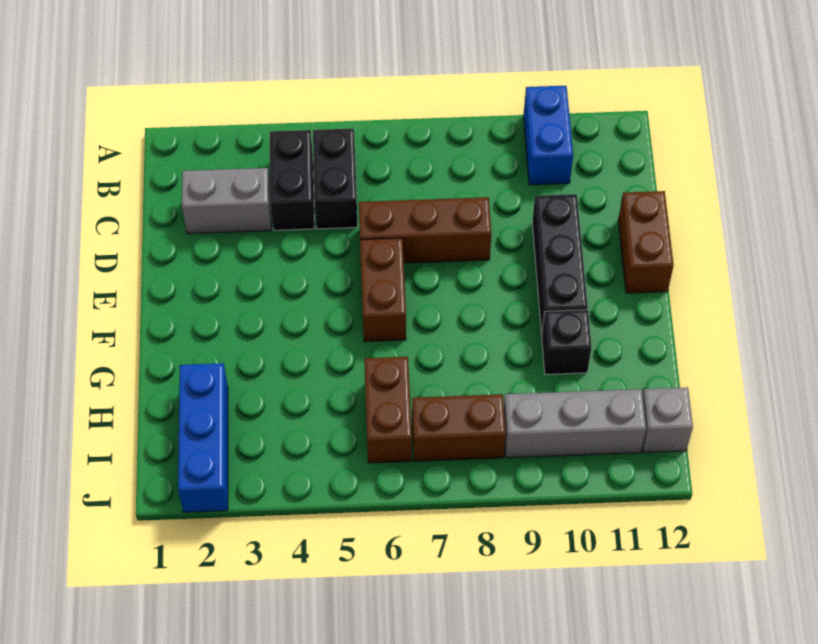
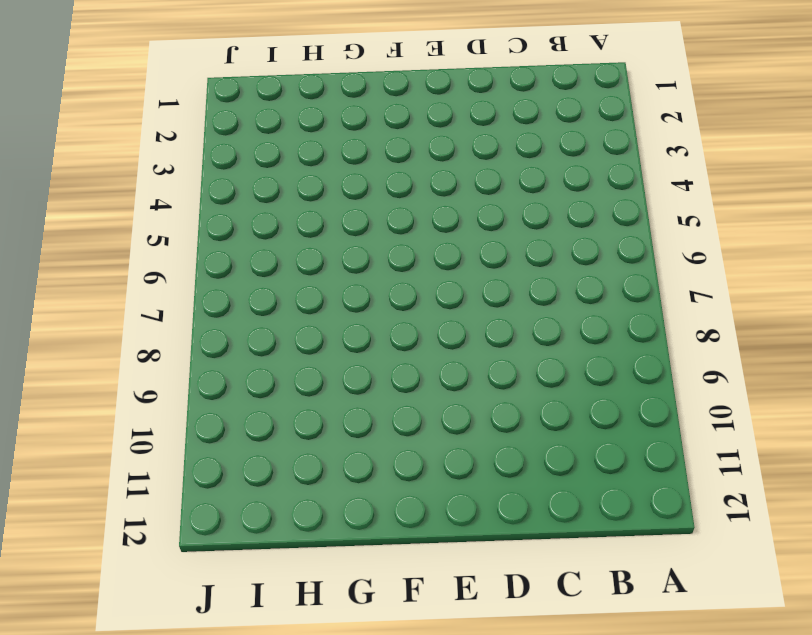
none -> blue brick A10:B10 level 1
none -> black brick B4:C4 level 1
none -> black brick B5:C5 level 1

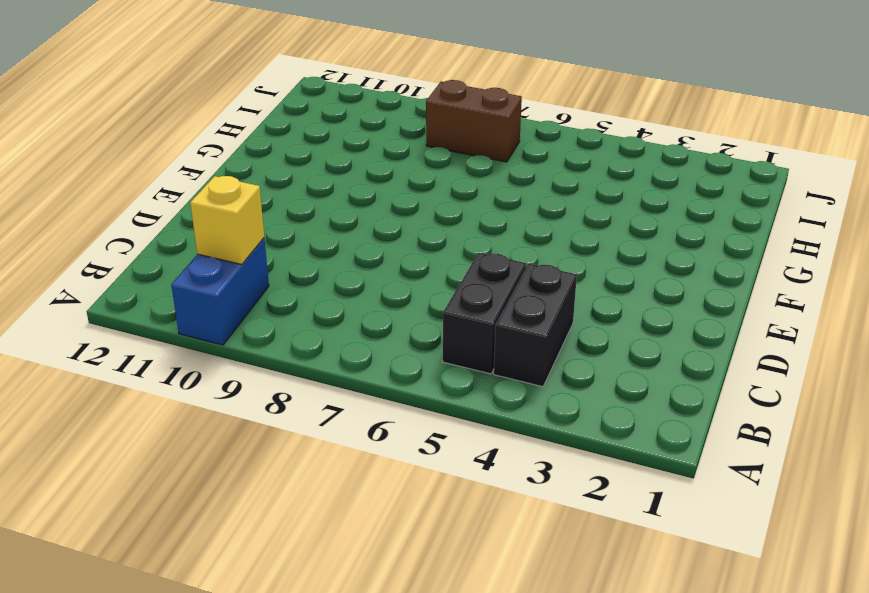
yellow brick B10 level 2 -> none
none -> grey brick C2:C3 level 1
none -> brown brick D6:D8 level 1
none -> black brick D10:F10 level 1

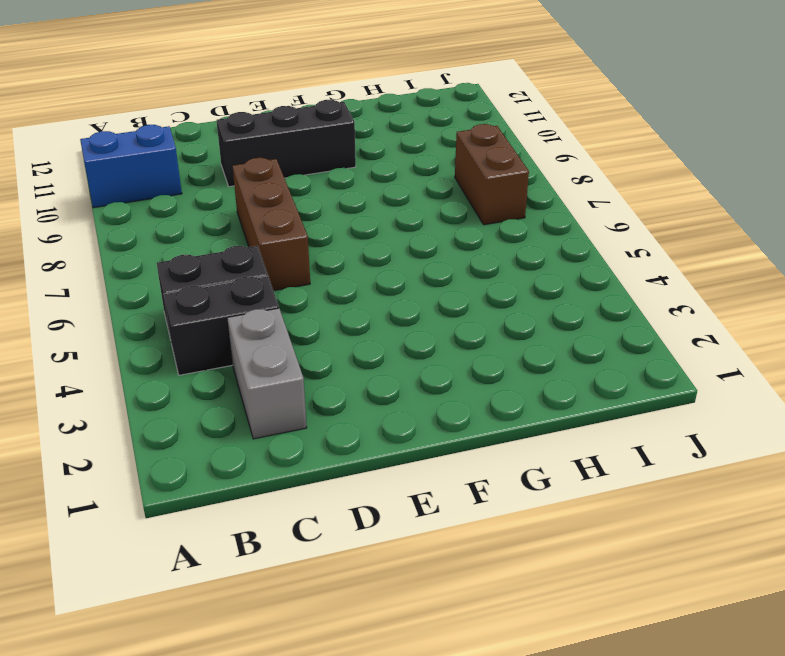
none -> brown brick D12:E12 level 1
none -> brown brick E6:F6 level 1
none -> black brick G10 level 1

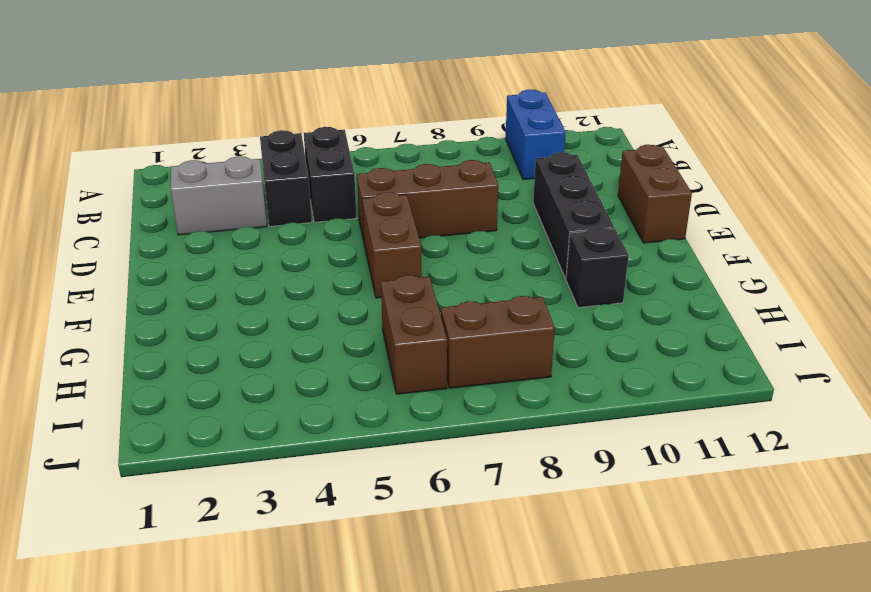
none -> blue brick H2:J2 level 1
none -> grey brick I9:I11 level 1
none -> grey brick I12 level 1

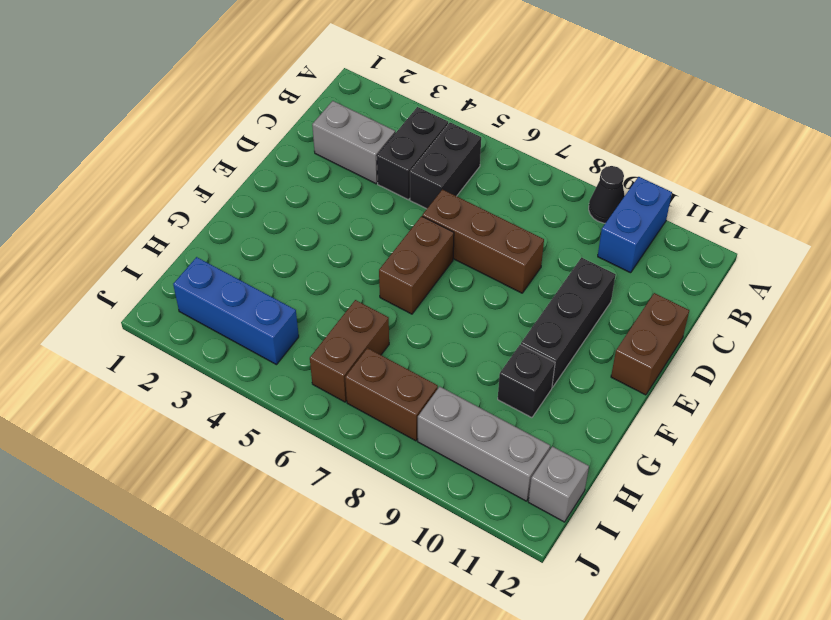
black cone A9 level 1 -> none
blue brick I2:I4 level 1 -> blue brick H2:J2 level 1

